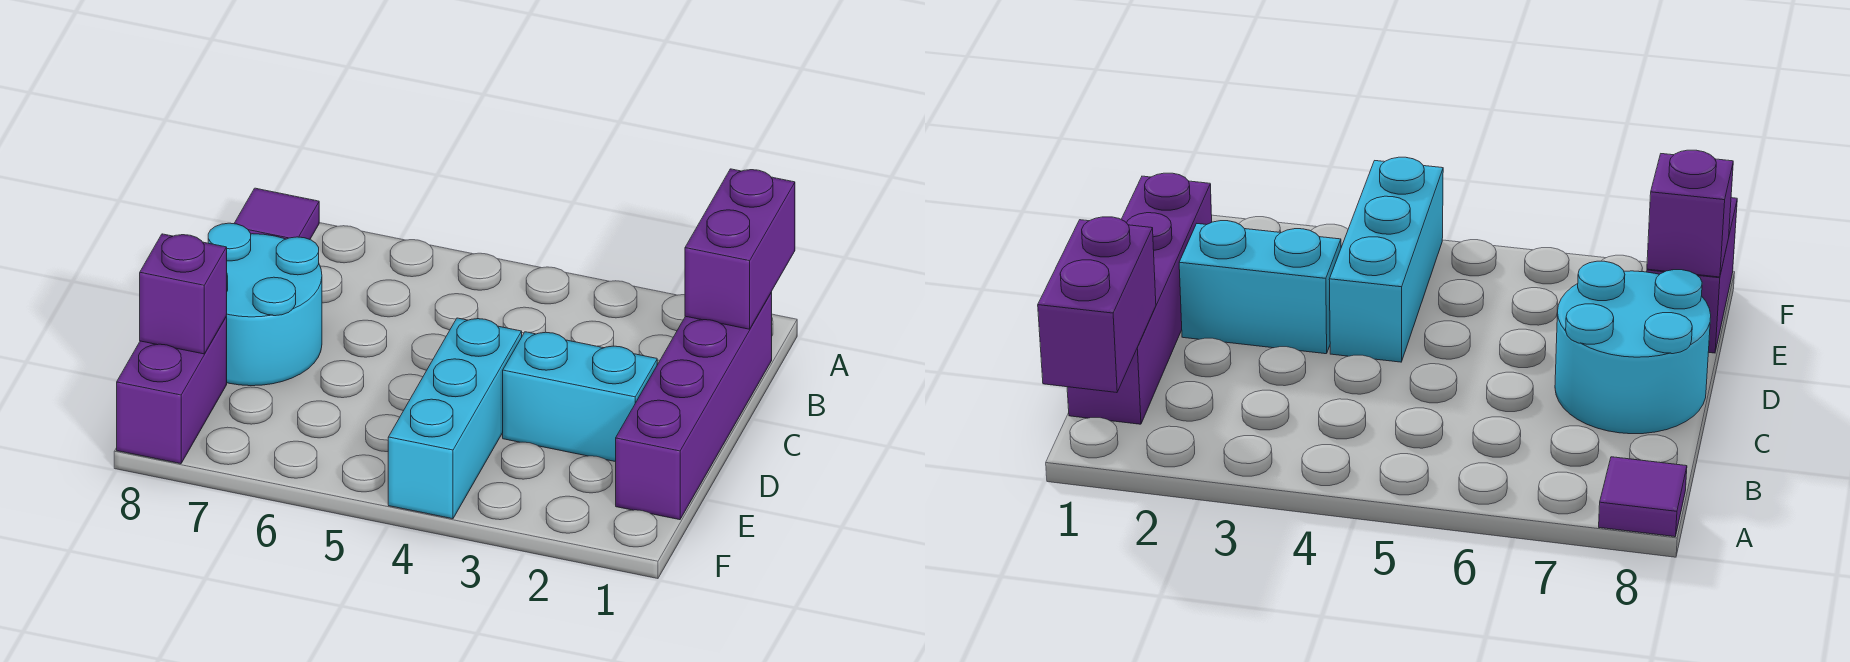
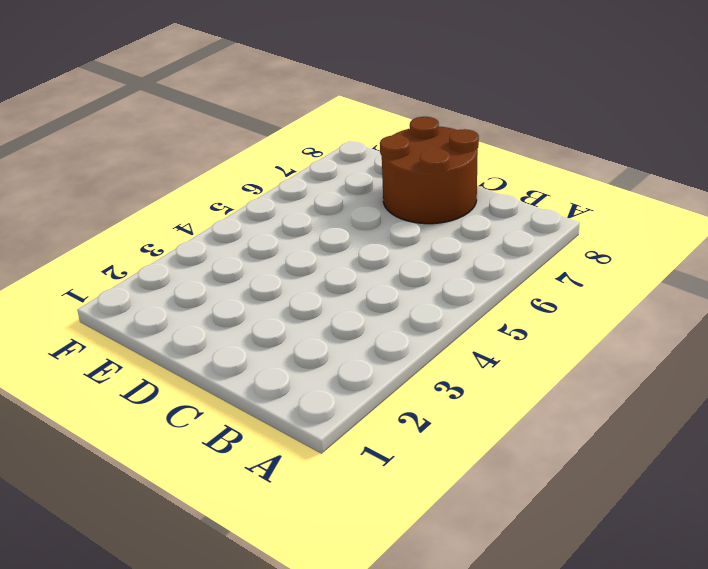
brown round brick C7:D8 level 1 -> cyan round brick C7:D8 level 1
none -> purple tile A8 level 1
none -> purple brick B1:E1 level 1

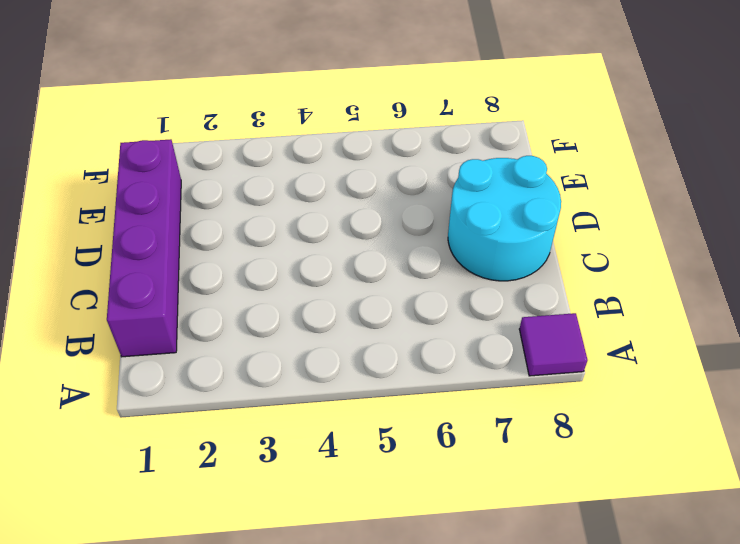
none -> cyan brick D2:D3 level 1
none -> cyan brick D4:F4 level 1

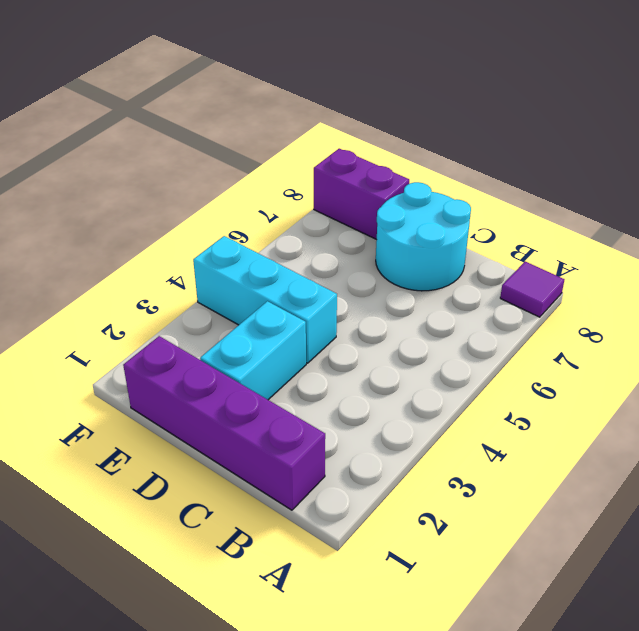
none -> purple brick A1:B1 level 2
none -> purple brick E8 level 2

